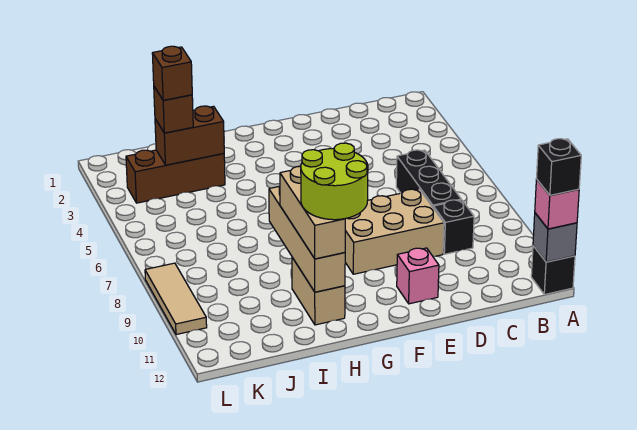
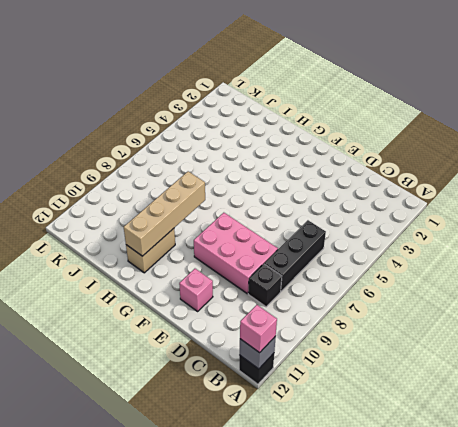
pink brick D8:F9 level 1 -> tan brick D8:F9 level 1
none -> brown brick I3:K3 level 1
none -> tan tile L8:L10 level 1
none -> brown brick I3:J3 level 2

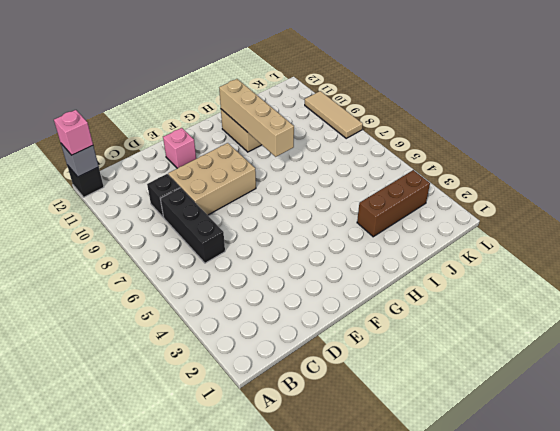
none -> brown brick I3:J3 level 2
none -> tan brick H9:H11 level 3
none -> brown brick J3 level 3

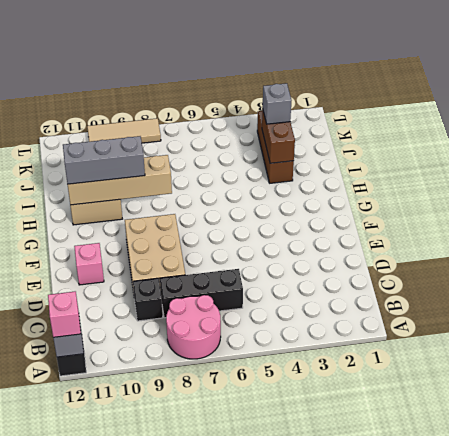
pink round brick A7:B8 level 1 -> none
grey brick H9:H11 level 3 -> tan brick H9:H11 level 3
grey brick J3 level 3 -> brown brick J3 level 3
none -> black brick A12 level 4
none -> lime round brick G10:H11 level 4
none -> brown brick J3 level 4

